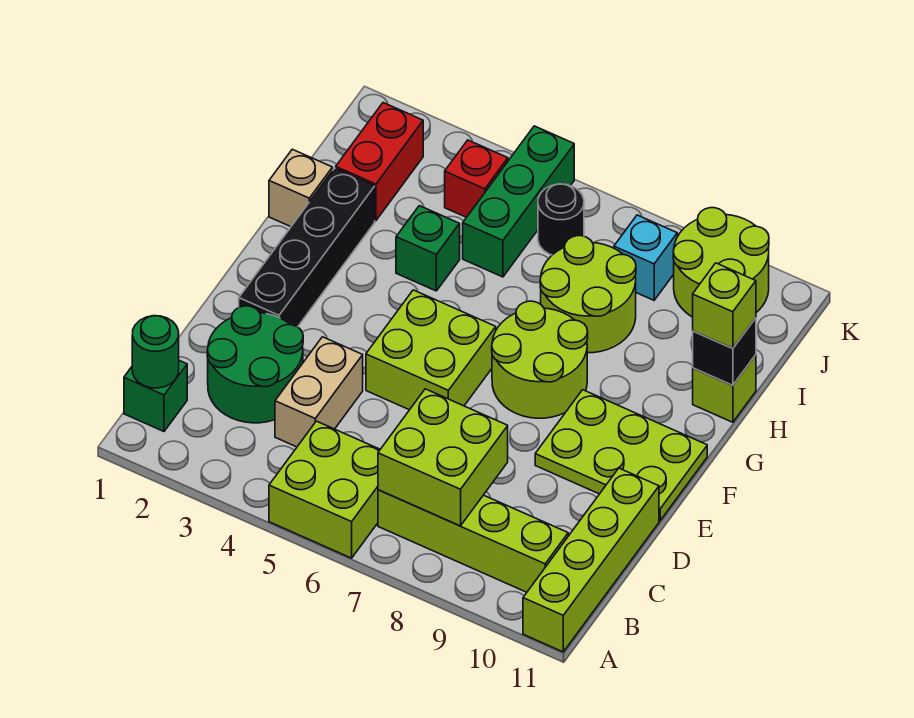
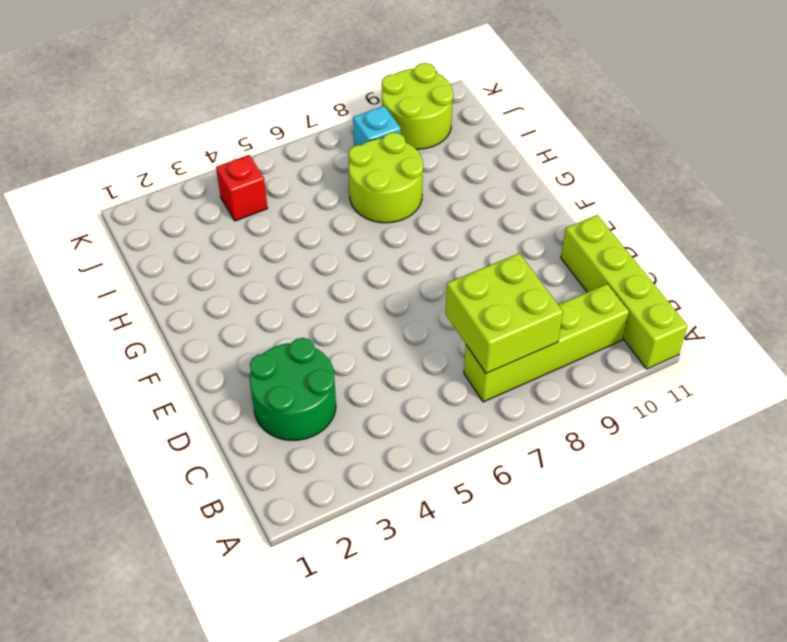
none -> lime brick A5:B6 level 1
none -> green brick B1 level 1
none -> tan brick C4:D4 level 1

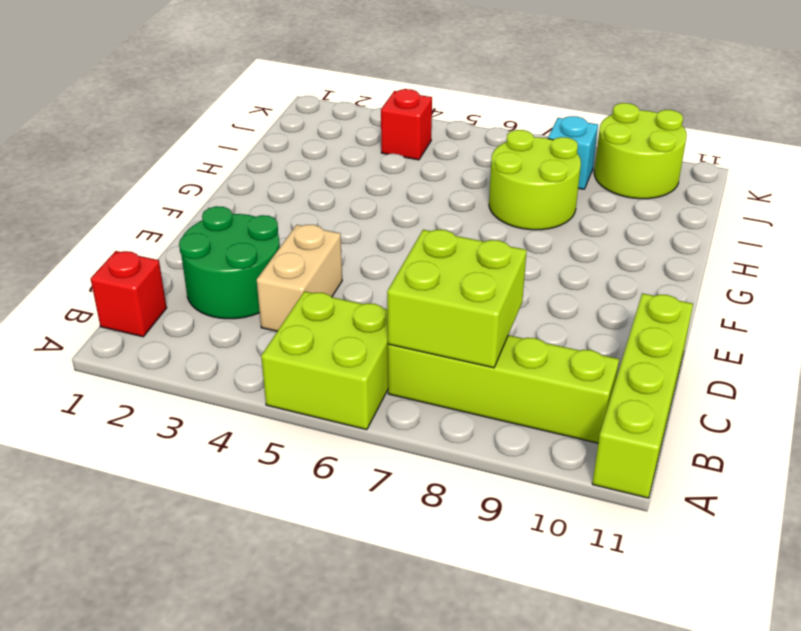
red brick B1 level 1 -> green brick B1 level 1
none -> black brick E2:H2 level 1
none -> lime brick E5:F6 level 1
none -> lime plate E9:F11 level 1

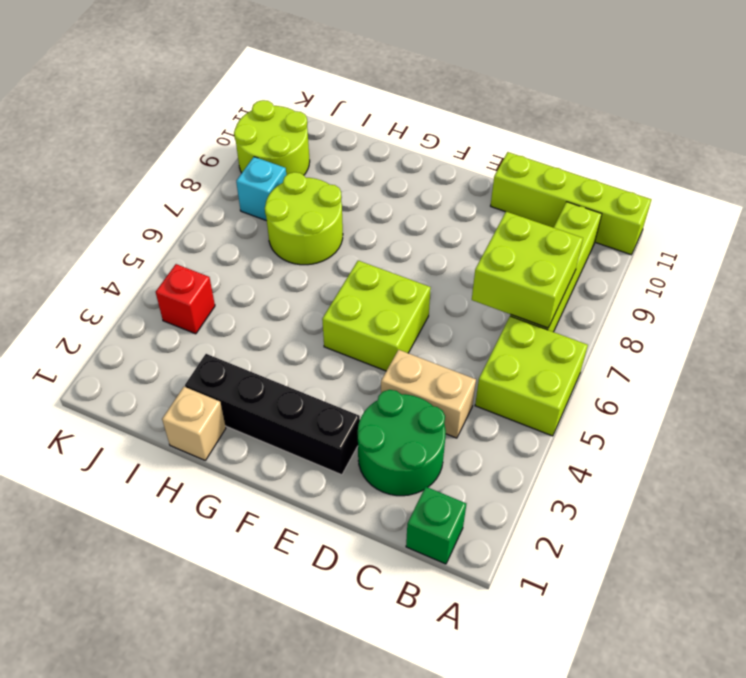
none -> lime plate E9:F11 level 1
none -> lime round brick F7:G8 level 1
none -> green brick H4 level 1

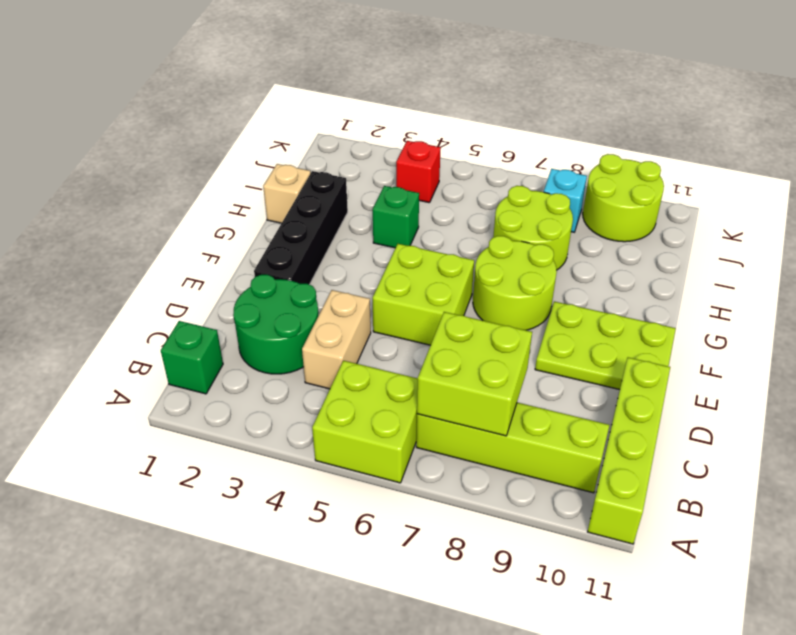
none -> lime brick H11 level 1
none -> red brick I2:J2 level 1
none -> green brick I5:K5 level 1

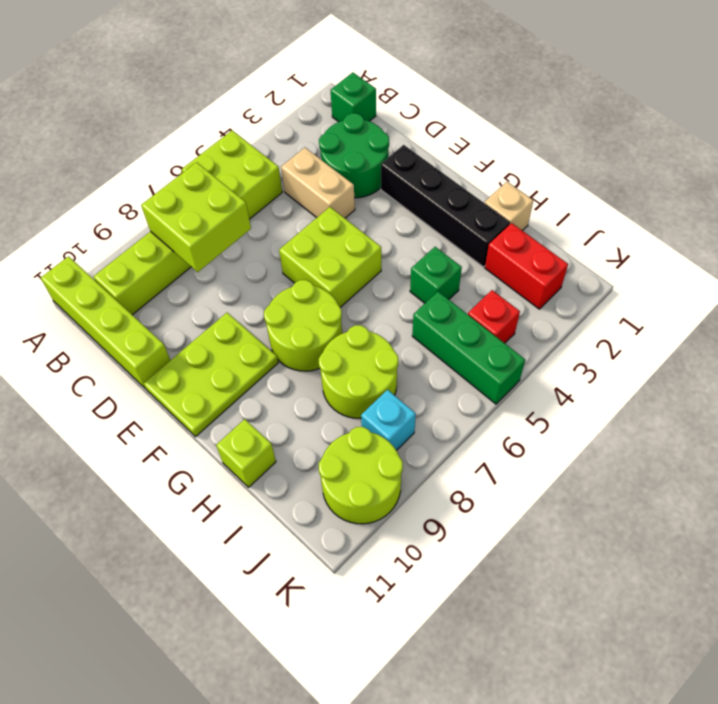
none -> black round brick J6 level 1
none -> green round brick B1 level 2
none -> black brick H11 level 2

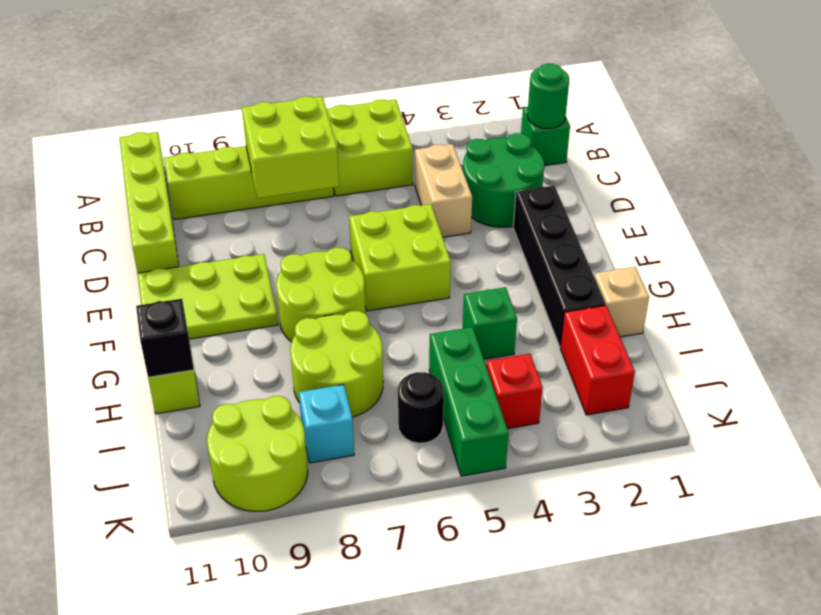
none -> lime brick H11 level 3

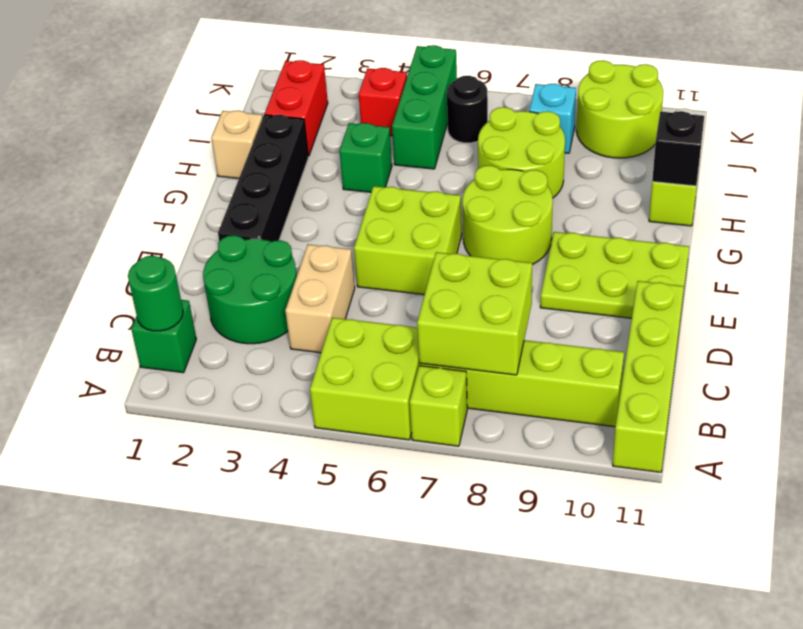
lime brick A7 level 1 -> lime brick H11 level 3

